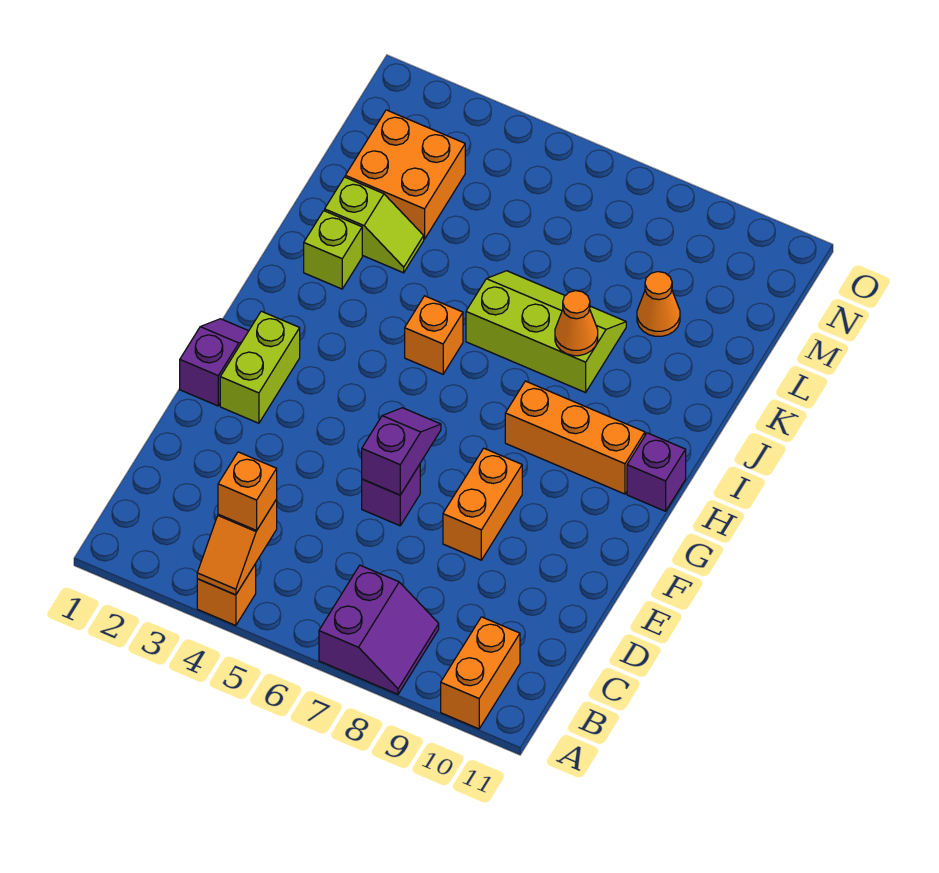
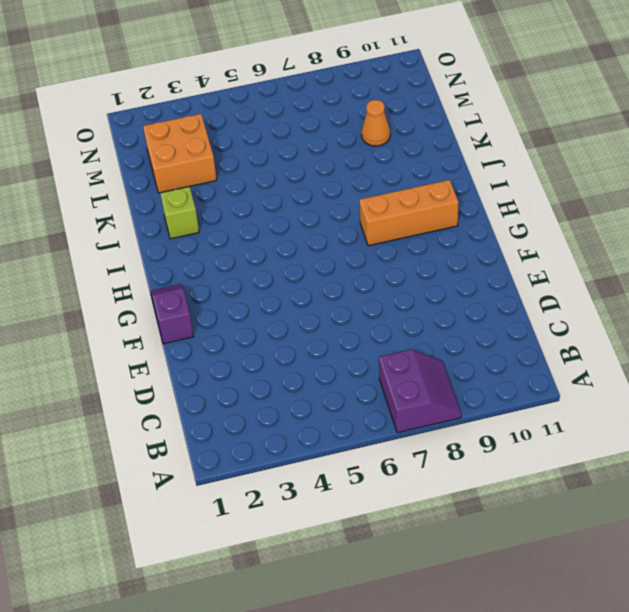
none -> orange brick A4 level 1
none -> orange brick A10:B10 level 1
none -> purple brick E6 level 1

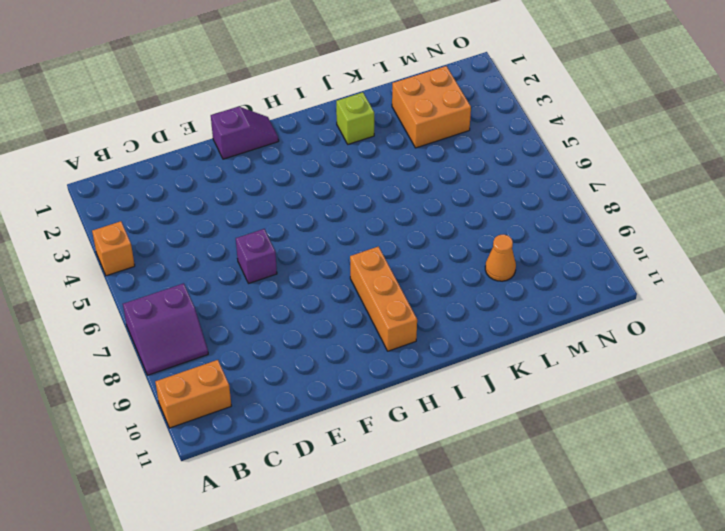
none -> orange brick E8:F8 level 1
none -> lime brick F2:G2 level 1
none -> purple brick H11 level 1

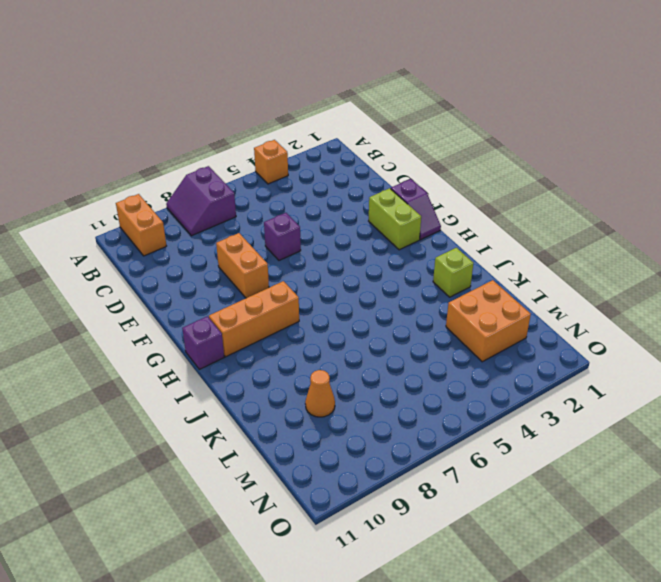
none -> orange brick I5 level 1
none -> lime slope J6:K8 level 1 top J
none -> lime slope K2:K3 level 1 top 2

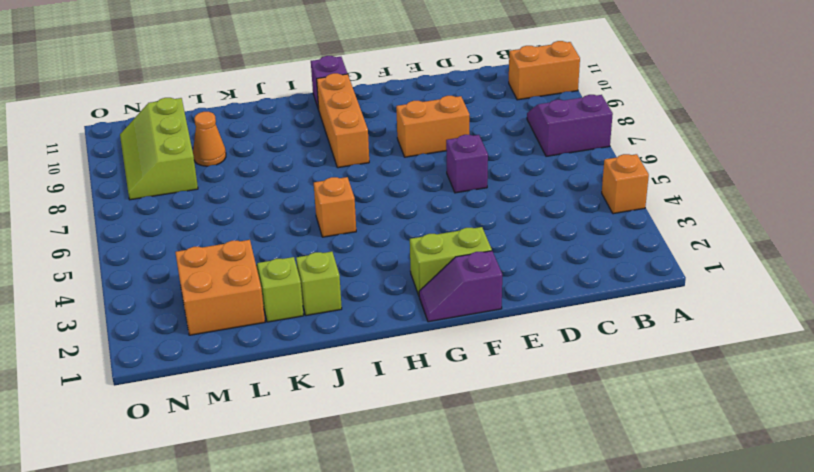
lime slope M8:N10 level 1 top M -> lime slope J6:K8 level 1 top J
none -> orange slope A4:B4 level 2 top B
none -> purple slope E6:F6 level 2 top E
none -> orange cone J8 level 2

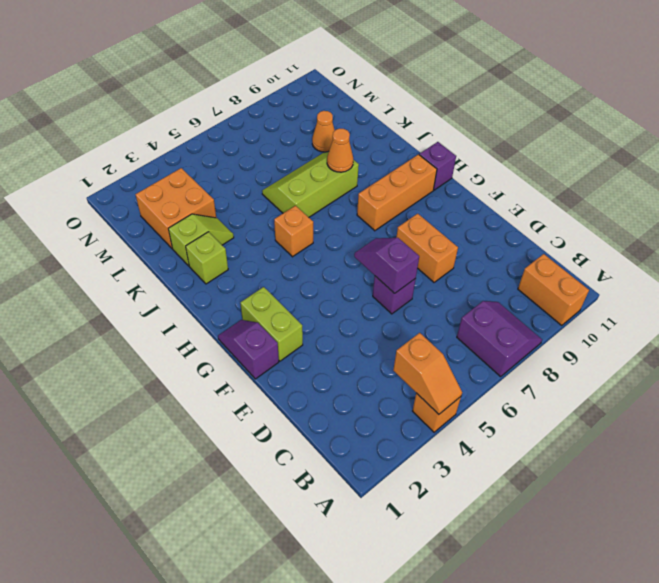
none -> orange brick B4 level 3

